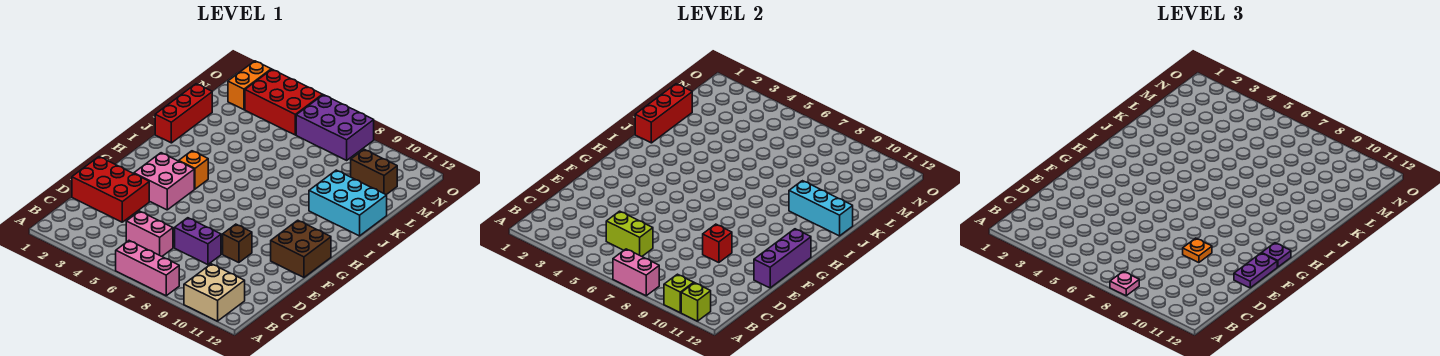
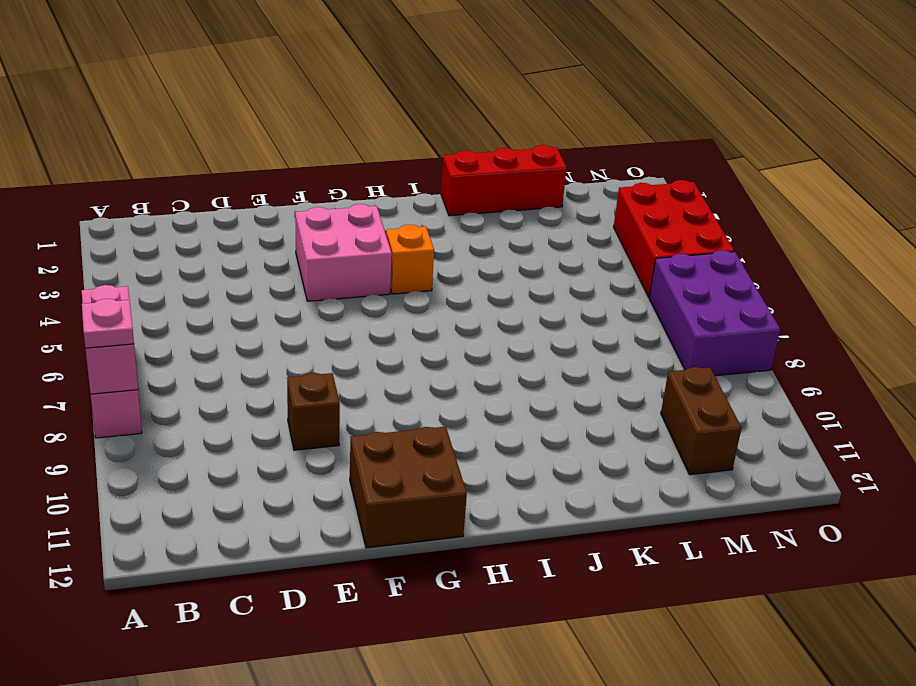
none -> tan brick A10:B11 level 1
none -> pink brick C5:C6 level 1
none -> red brick D1:E3 level 1

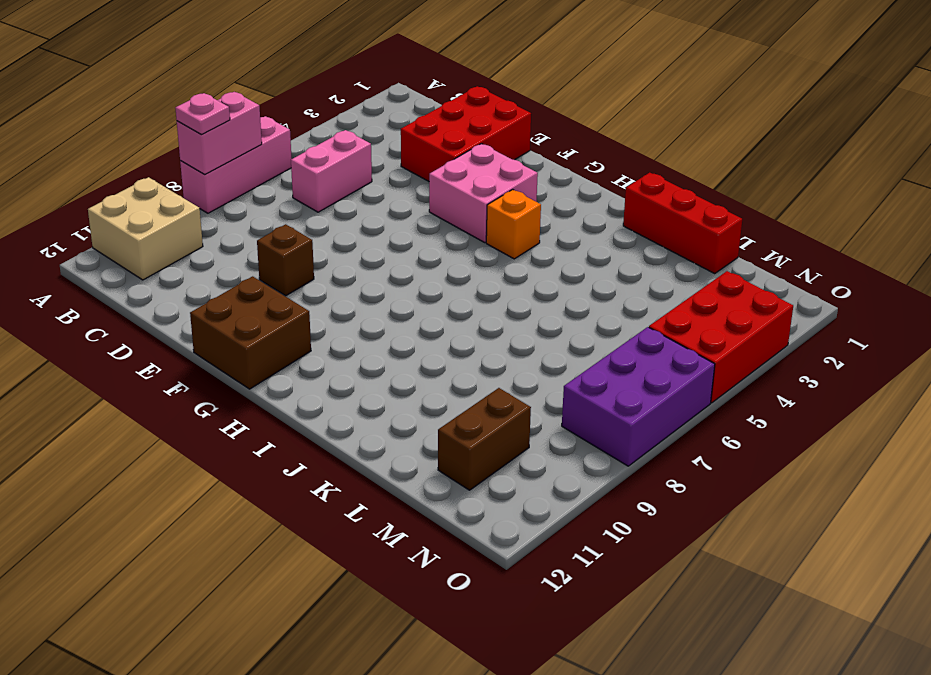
none -> purple brick D7:D8 level 1
none -> cyan brick J10:K12 level 1
none -> orange brick N2:O2 level 1

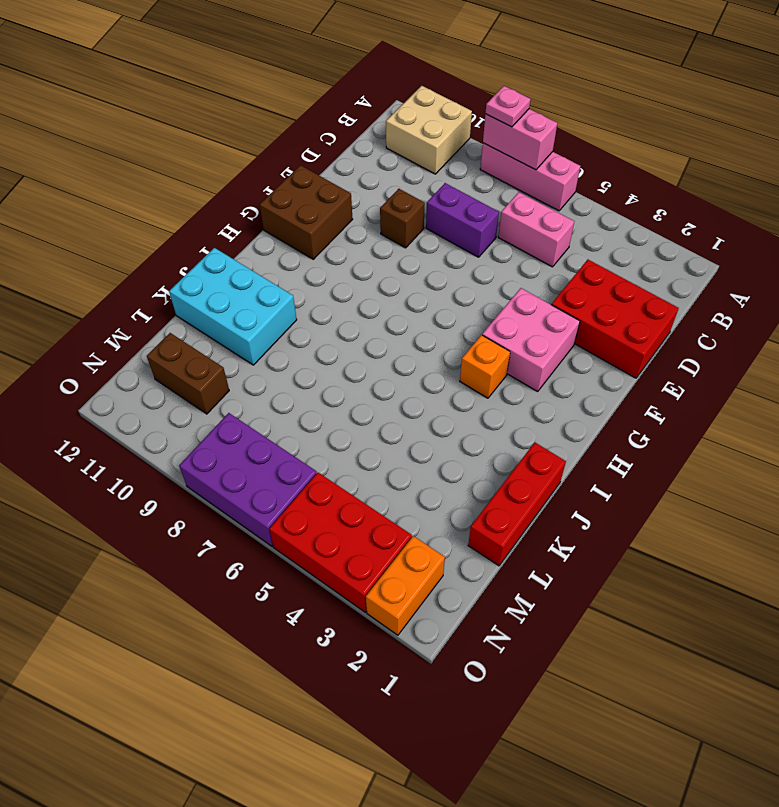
none -> lime brick A10 level 2
none -> lime brick A11 level 2
none -> lime brick C5:C6 level 2

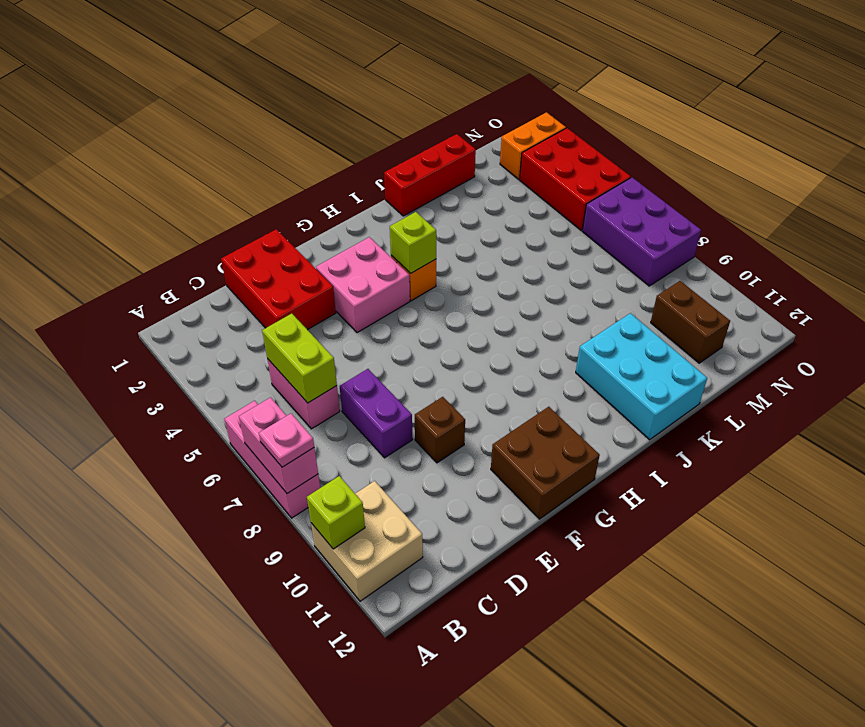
lime brick H4 level 2 -> lime brick A11 level 2
none -> red brick E9 level 2
none -> purple brick E12:G12 level 2
none -> red brick J1:L1 level 2

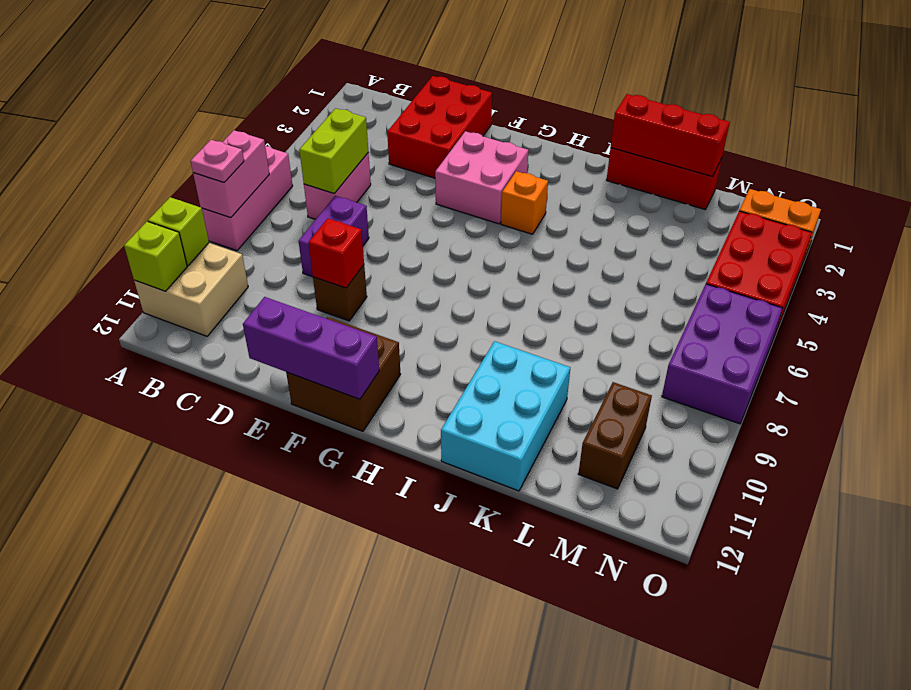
none -> cyan brick J10:J12 level 2
none -> orange plate E9 level 3
none -> purple plate E12:F12 level 3

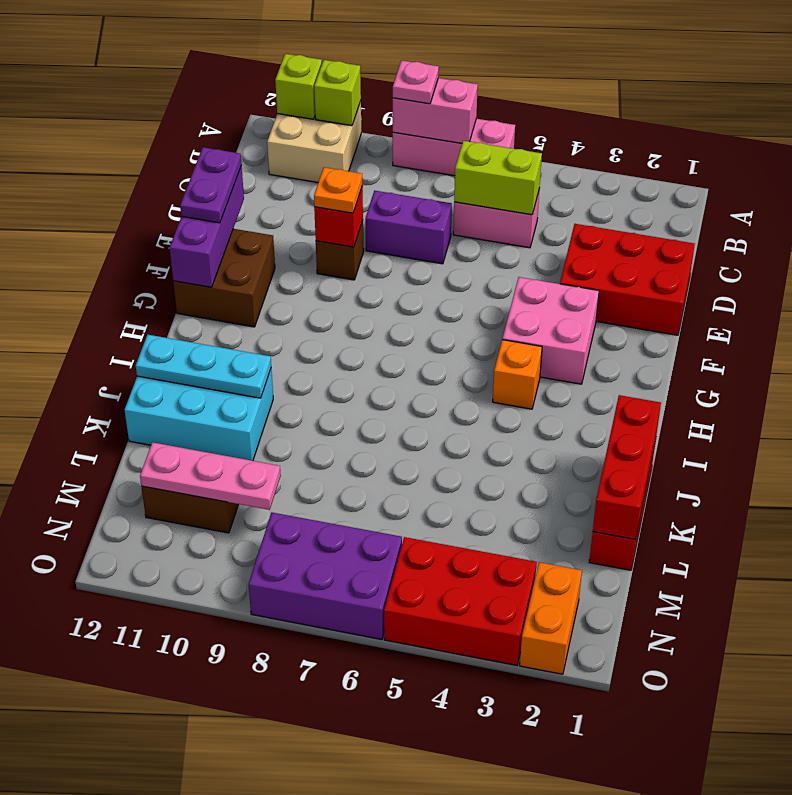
cyan plate J10:J12 level 2 -> cyan brick J10:J12 level 2
pink plate M9:M11 level 2 -> none
none -> purple plate G12 level 3

